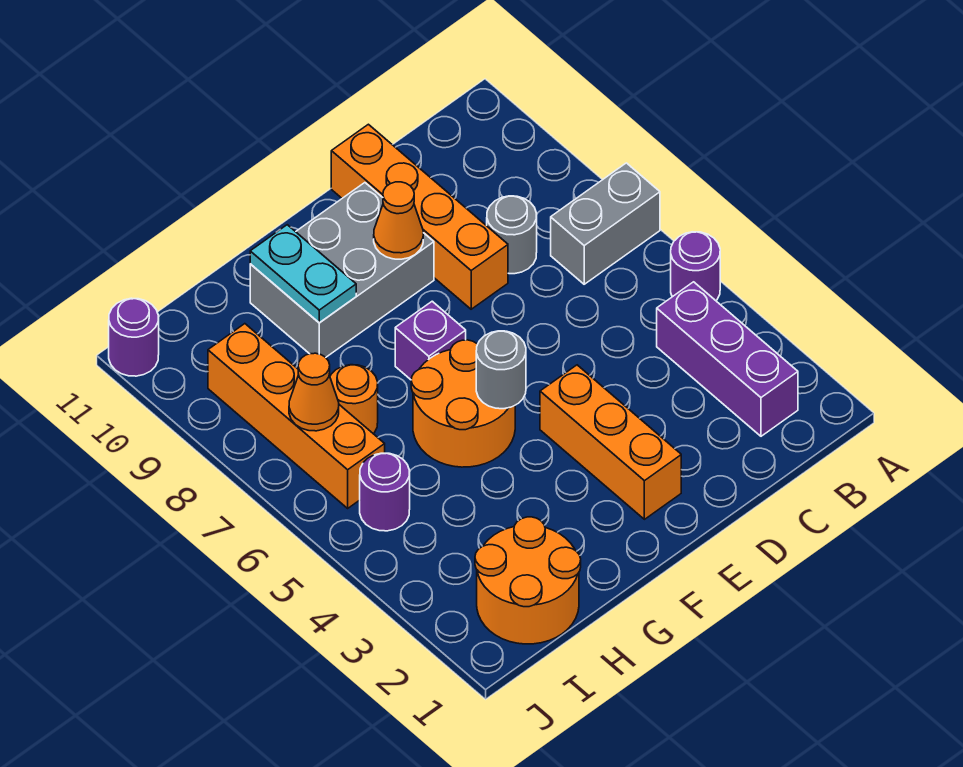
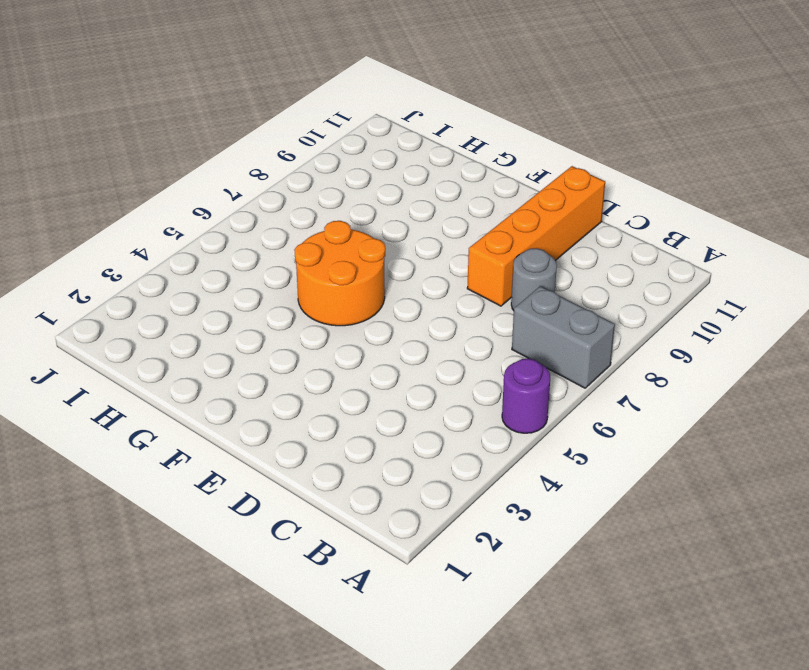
none -> purple brick B2:B4 level 1
none -> orange brick E2:E4 level 1
none -> grey brick E9:G10 level 1

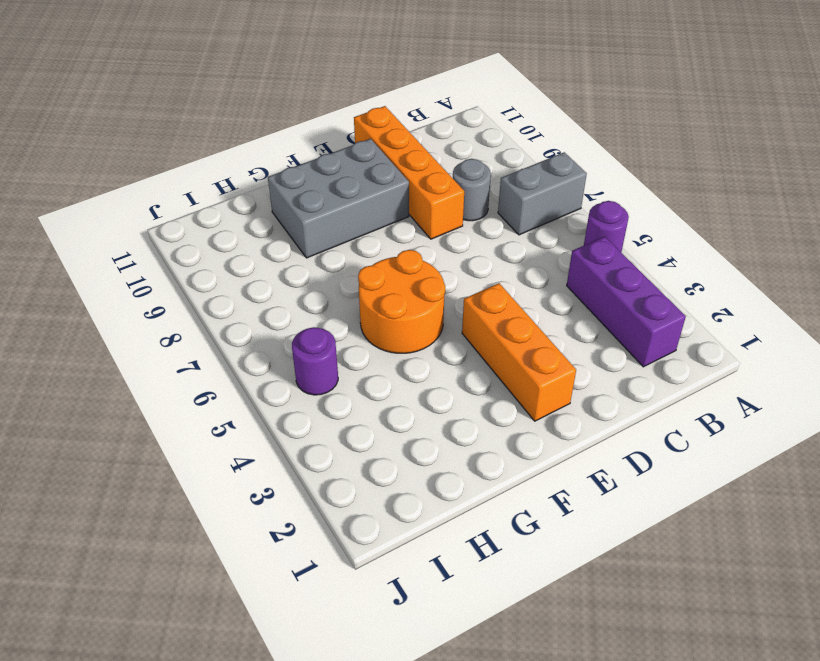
none -> purple brick F7 level 1
none -> orange round brick H1:I2 level 1
none -> orange round brick H7 level 1

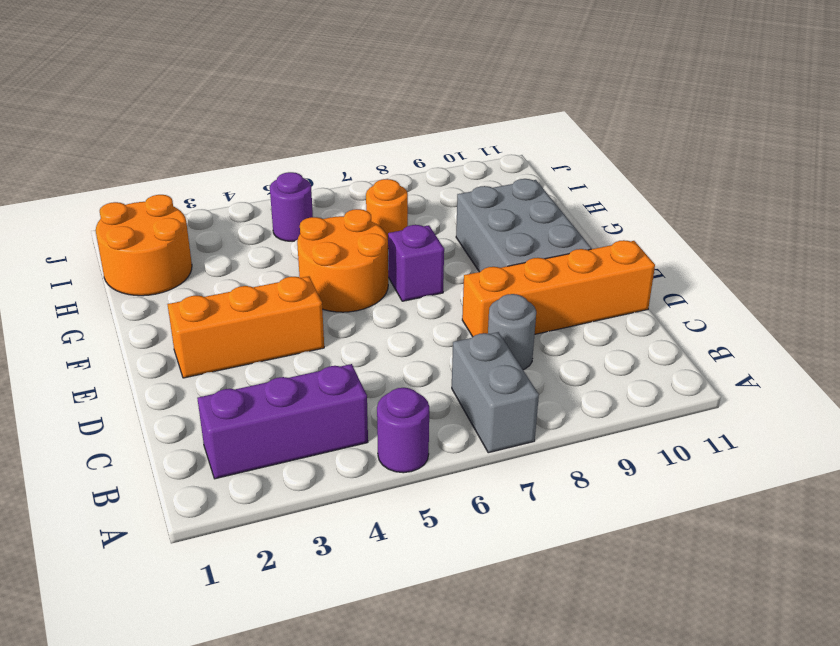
none -> orange brick I6:I9 level 1
none -> purple round brick J11 level 1
none -> orange cone E9 level 2

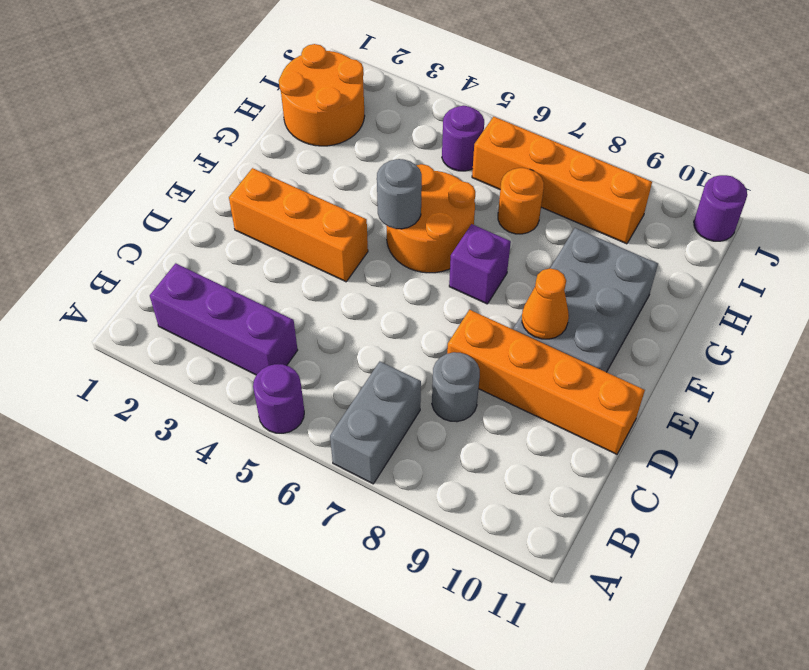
none -> cyan plate G9:G10 level 2
none -> orange cone I7 level 2

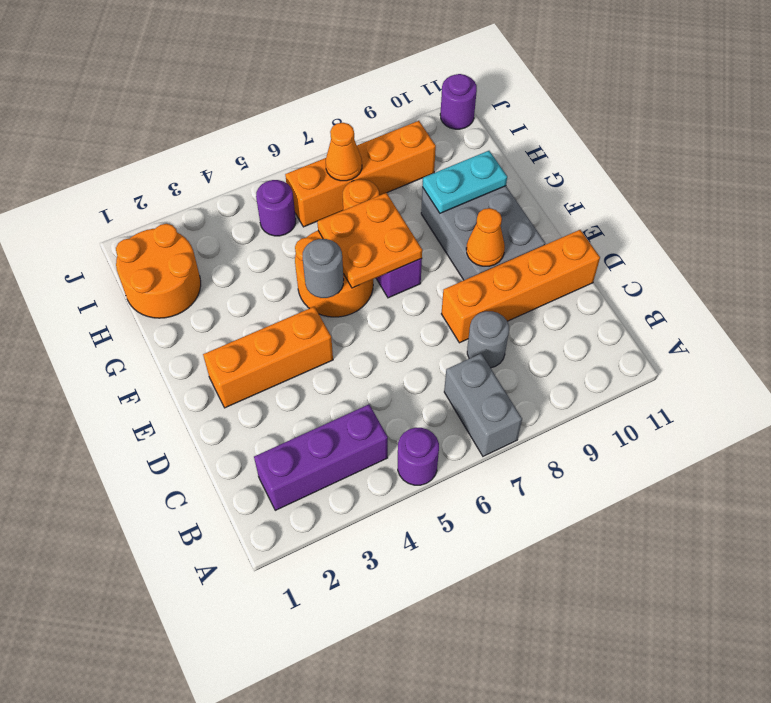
orange plate F6:G7 level 2 -> none

